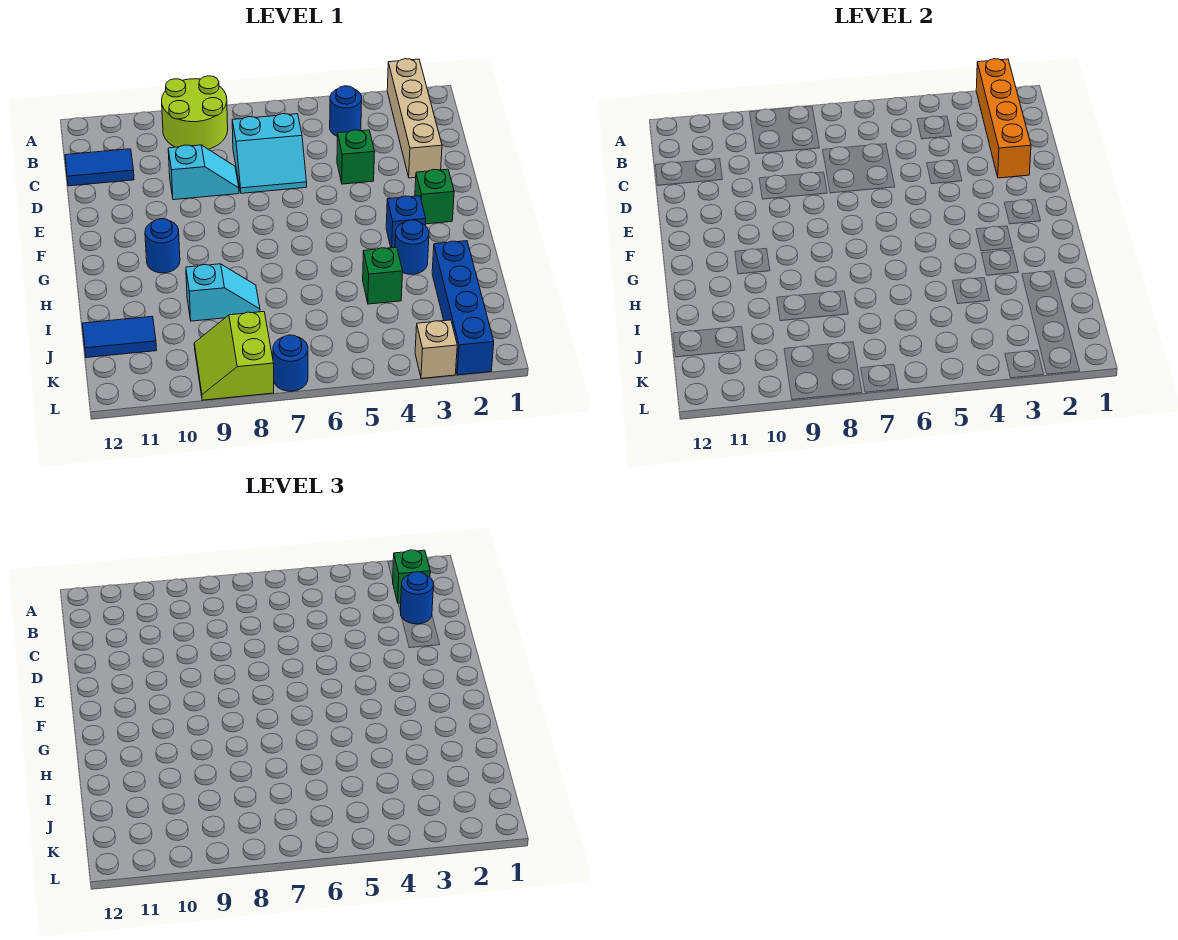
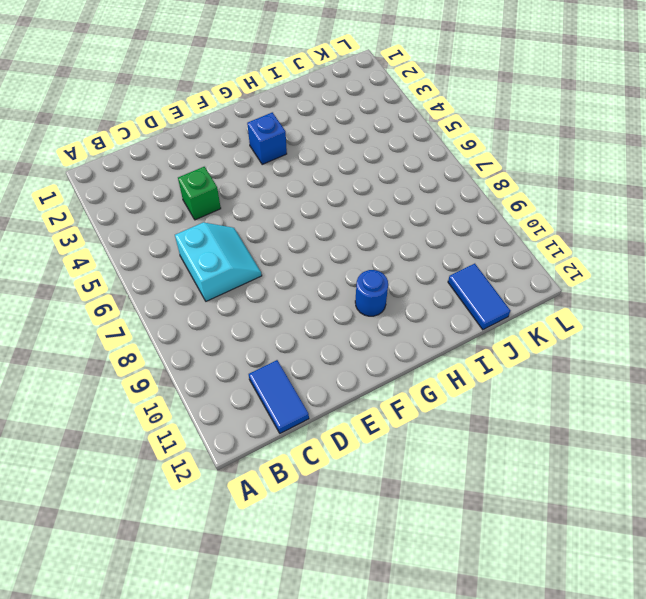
none -> tan brick A2:D2 level 1
none -> lime round brick A8:B9 level 1
none -> blue round brick B4 level 1

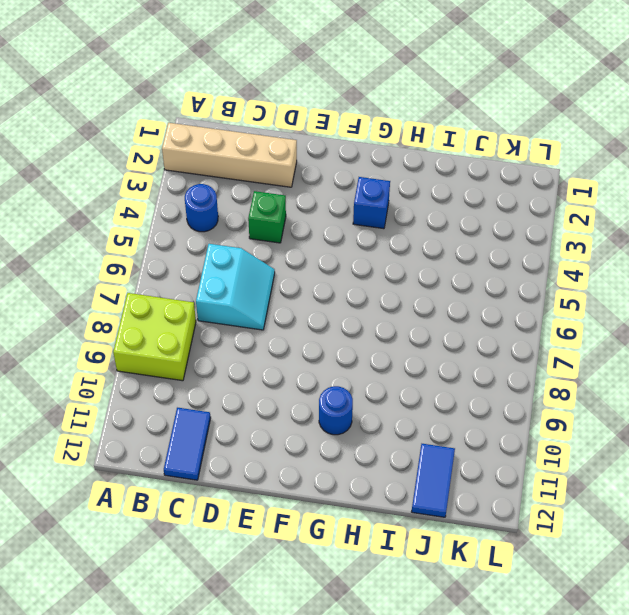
lime brick A8:B9 level 1 -> lime round brick A8:B9 level 1
none -> cyan slope D8:D9 level 1 top 9
none -> green brick F2 level 1
none -> blue round brick H3 level 1

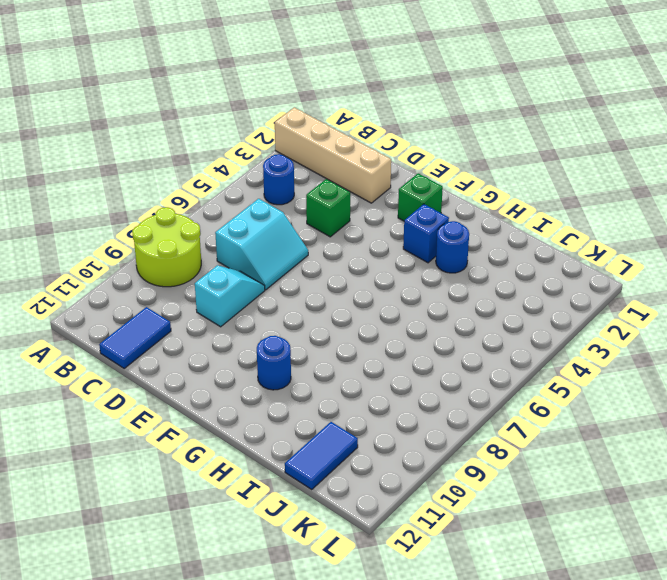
none -> blue brick I2:L2 level 1
none -> green brick I4 level 1
none -> cyan slope I8:I9 level 1 top 9

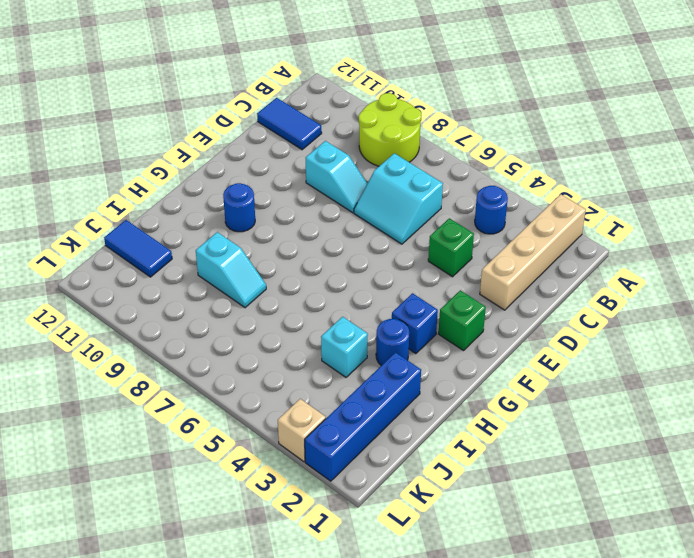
cyan brick I4 level 1 -> green brick I4 level 1
none -> lime slope K8:L9 level 1 top 8
none -> blue round brick L7 level 1
none -> orange brick A2:D2 level 2

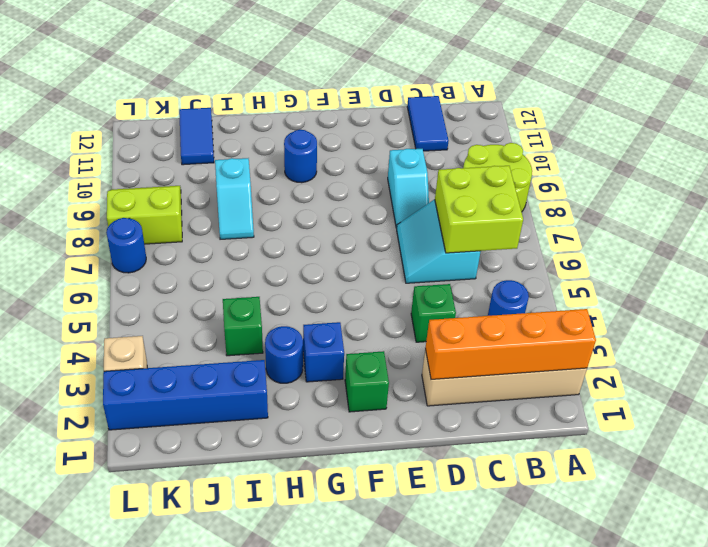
lime brick B6:C7 level 2 -> none
none -> green brick B2 level 3
none -> blue round brick C2 level 3

